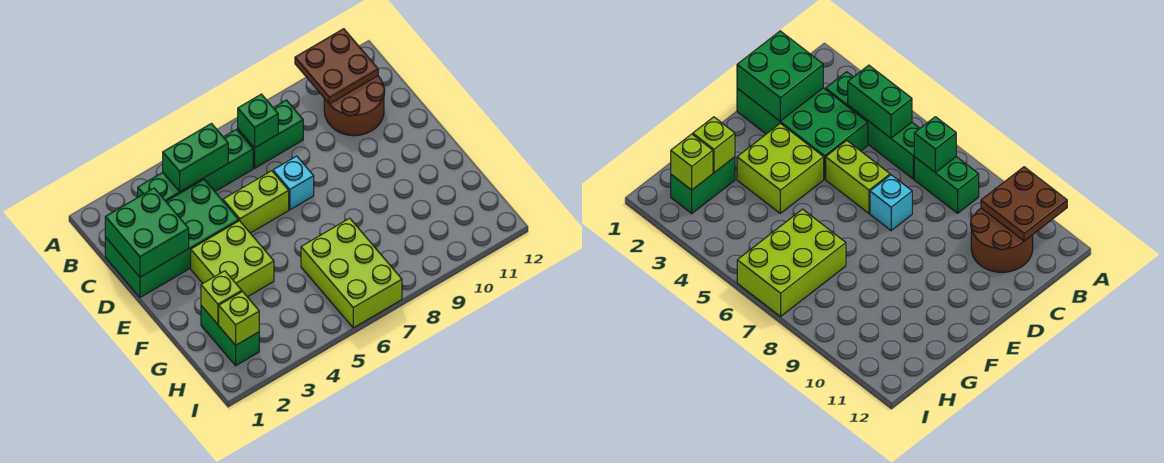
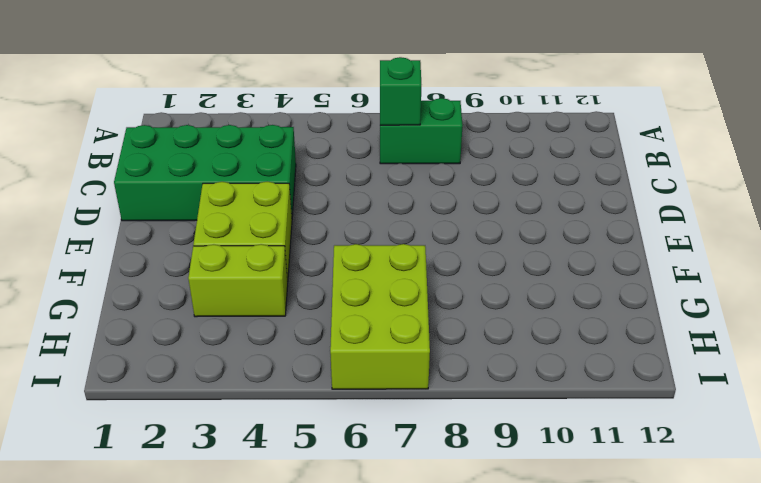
lime brick G3:G4 level 1 -> lime brick D5:D6 level 1
none -> green brick B3:B6 level 1
none -> brown round brick B10:C11 level 1
none -> cyan brick D7 level 1

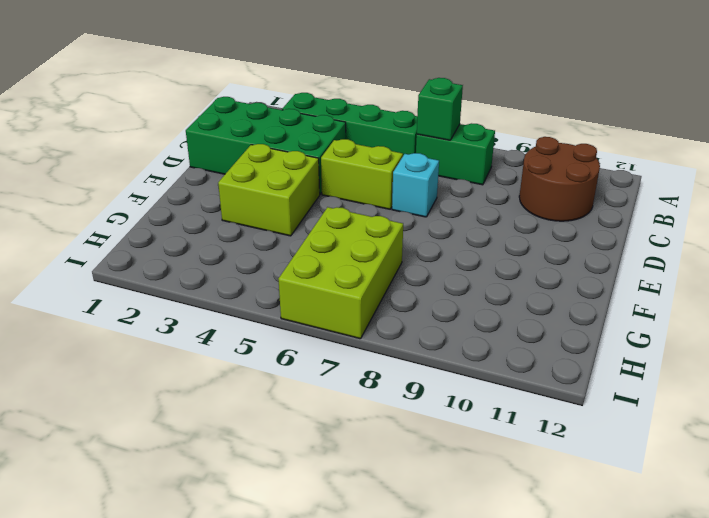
none -> green brick G2:H2 level 1
none -> brown plate A10:B11 level 2
none -> green brick B4:B5 level 2

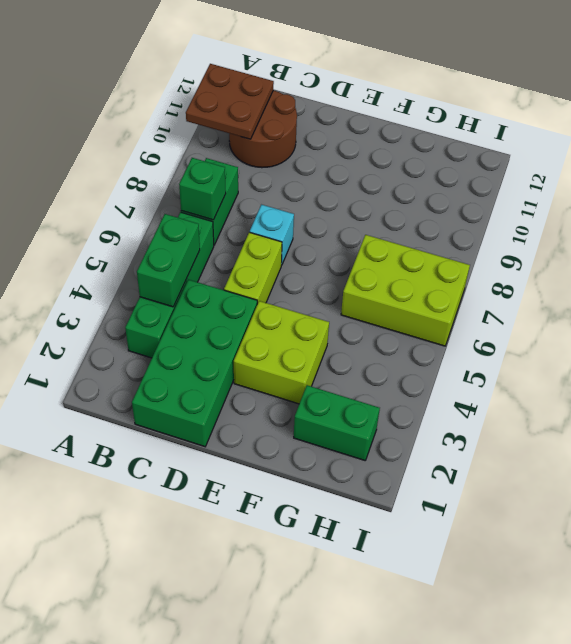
none -> green brick C1:D2 level 2
none -> lime brick G2 level 2
none -> lime brick H2 level 2

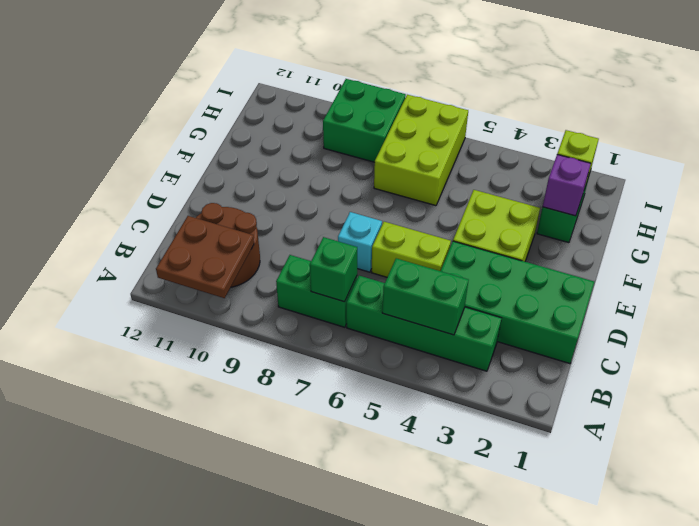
purple brick G2 level 2 -> lime brick G2 level 2
green brick H8:I9 level 1 -> green brick C1:D2 level 2

